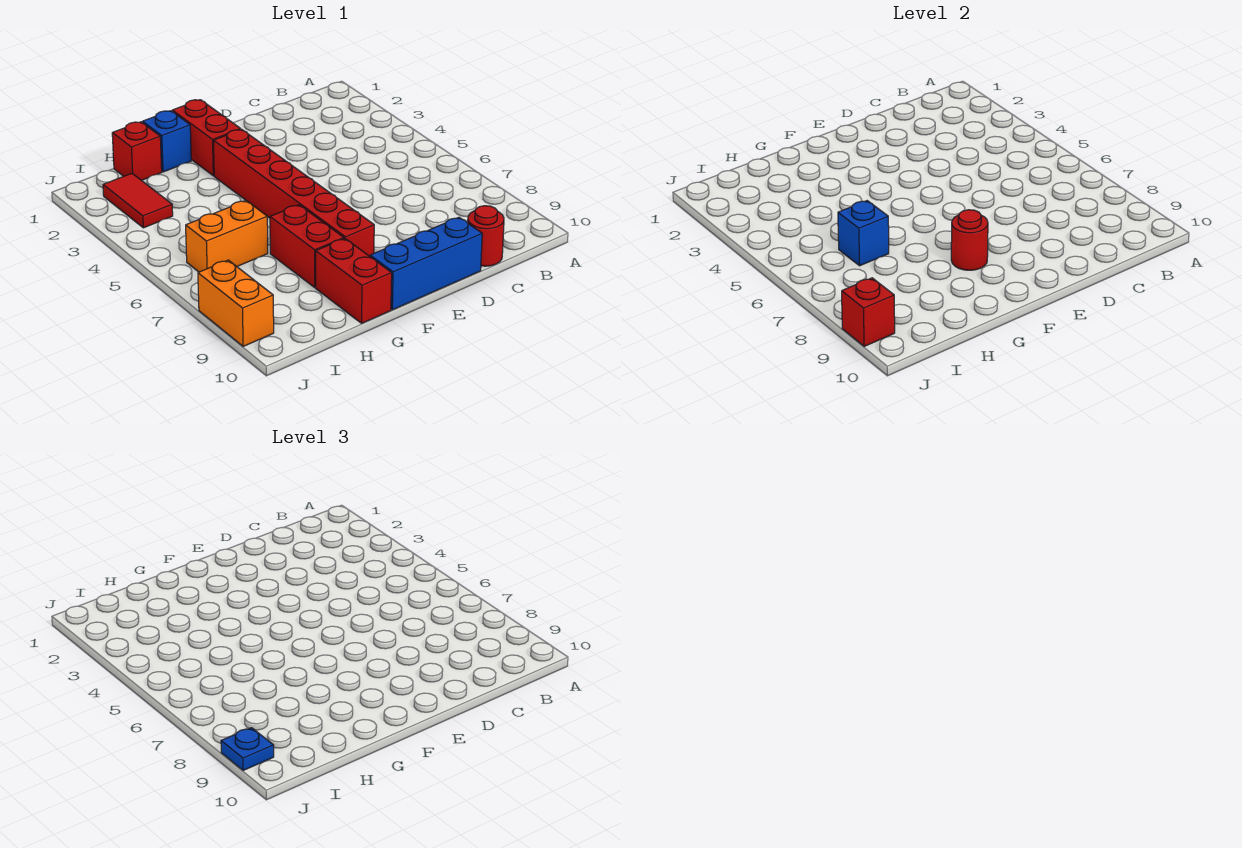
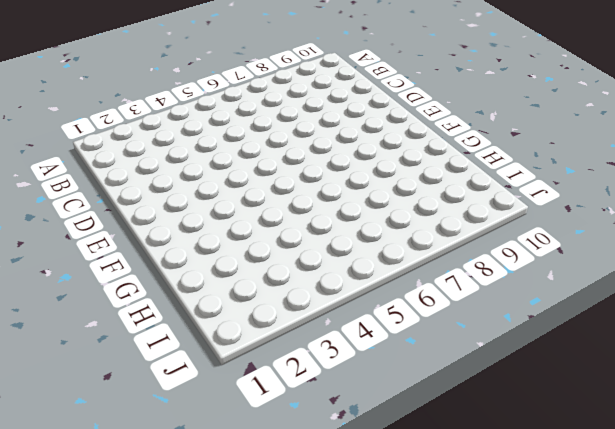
none -> red round brick C10 level 1
none -> blue brick D10:F10 level 1
none -> red brick F1:F2 level 1

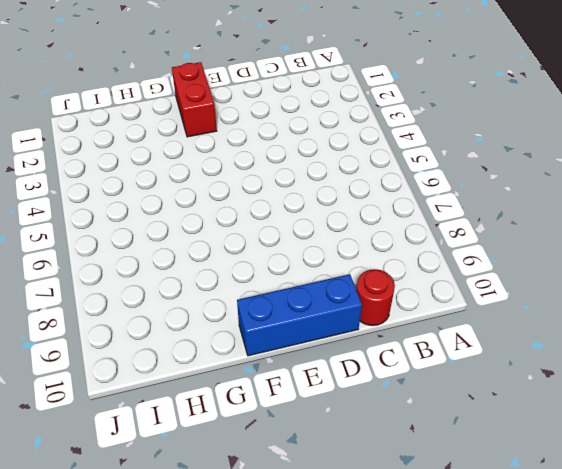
none -> red brick F3:F8 level 1
none -> blue brick G1 level 1
none -> red brick G7:G8 level 1

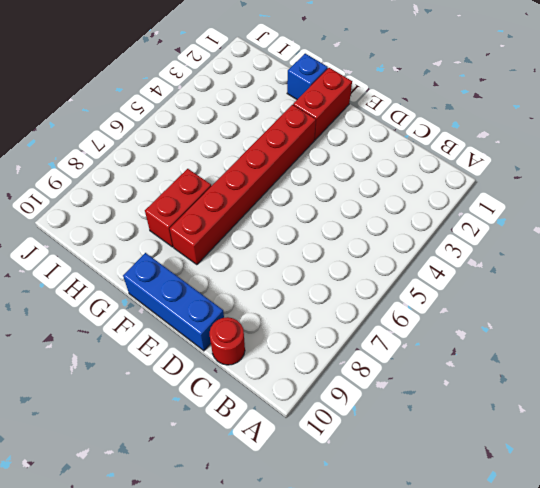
none -> red brick G9:G10 level 1
none -> red brick H1 level 1
none -> orange brick H6:I6 level 1

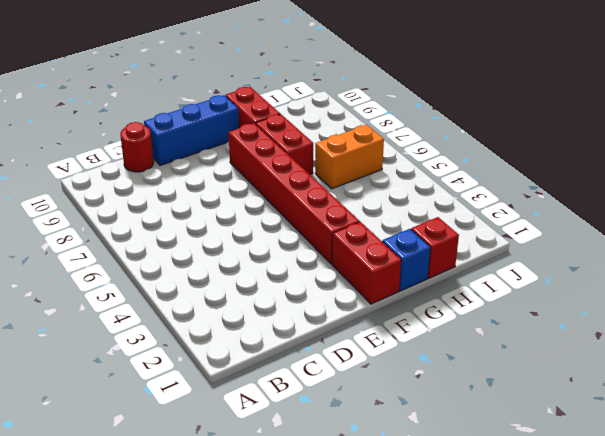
none -> red tile I2:I3 level 1
none -> orange brick J8:J9 level 1
none -> red round brick F8 level 2

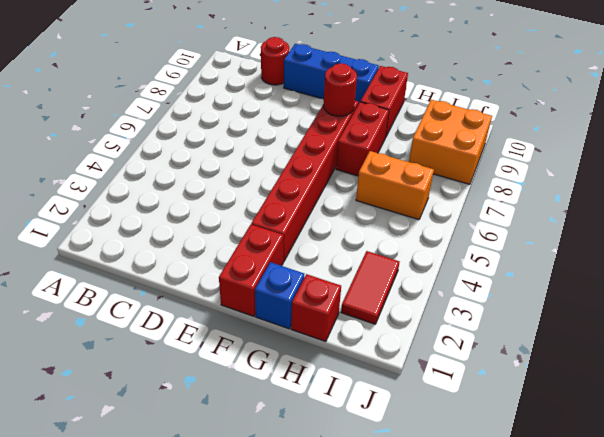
orange brick I8:J9 level 1 -> orange brick J8:J9 level 1
none -> blue brick H6 level 2
none -> red brick J9 level 2
none -> blue plate J9 level 3

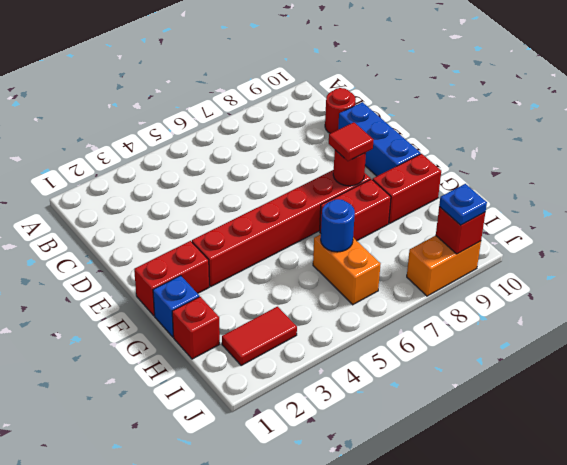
red tile F8 level 3 -> none
blue round brick H6 level 2 -> blue brick H6 level 2

